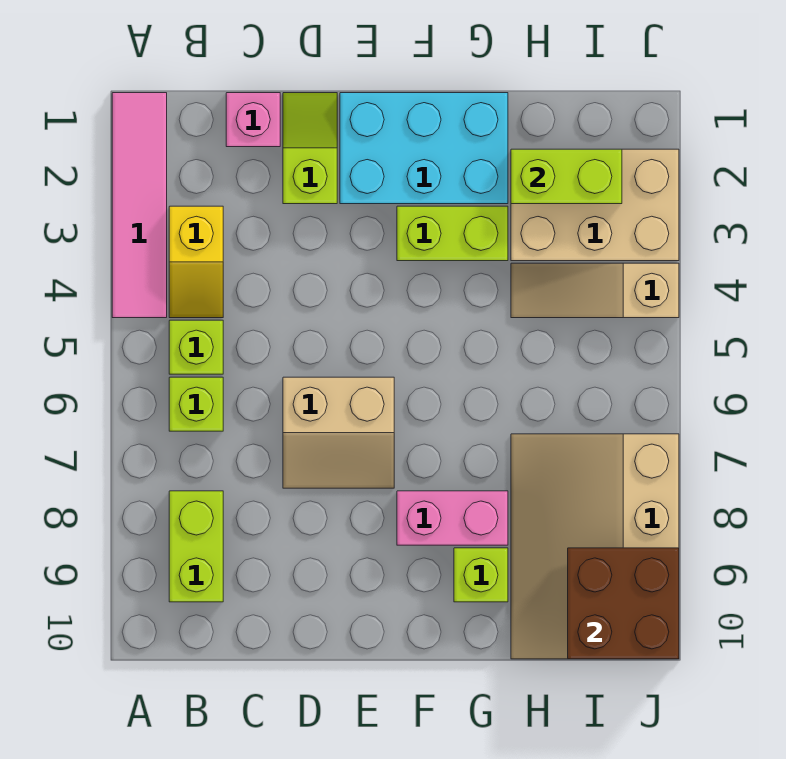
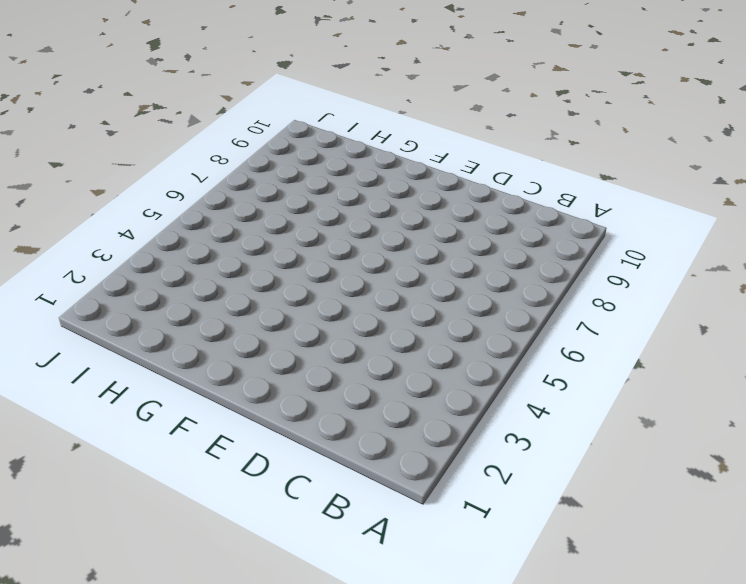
none -> pink tile A1:A4 level 1
none -> yellow slope B3:B4 level 1 top 3
none -> lime brick B5 level 1

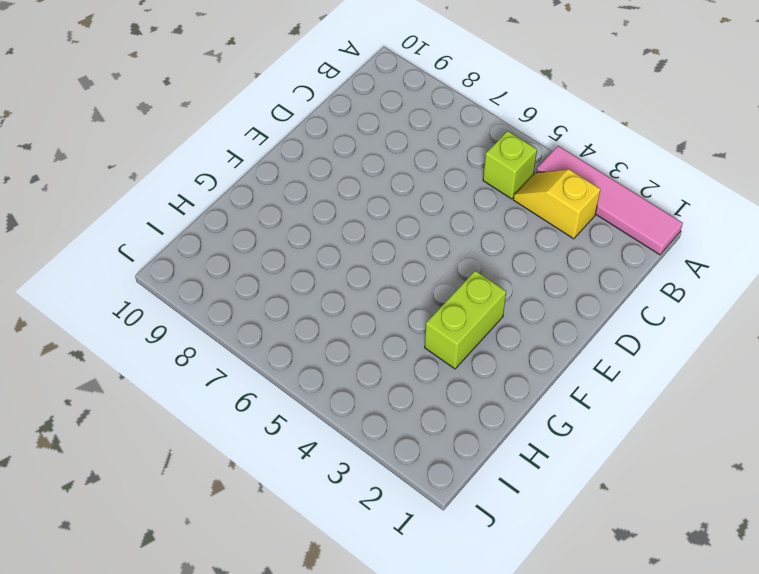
none -> lime brick B6 level 1
none -> lime brick B8:B9 level 1
none -> pink brick C1 level 1

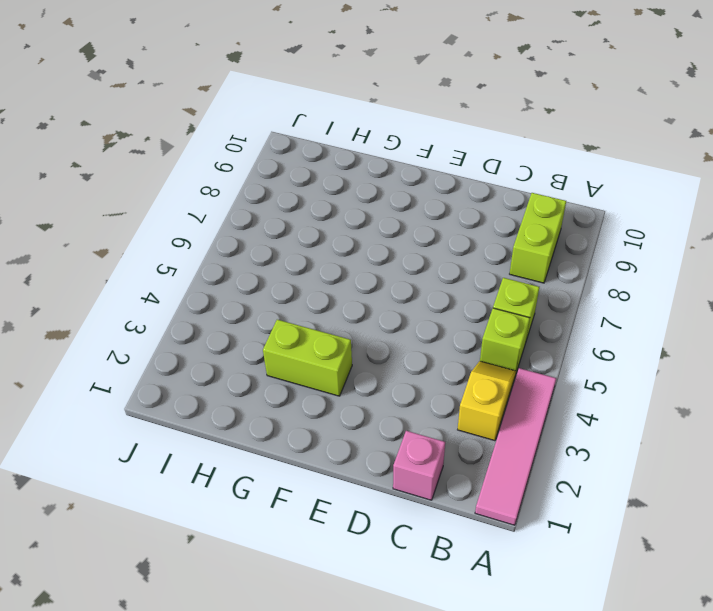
none -> lime slope D1:D2 level 1 top 2
none -> tan slope D6:E7 level 1 top 6
none -> cyan brick E1:G2 level 1

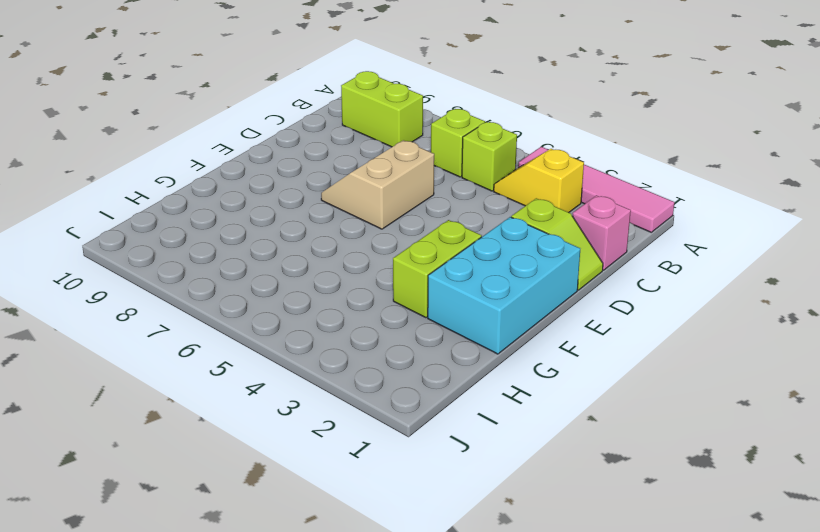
none -> pink brick F8:G8 level 1
none -> lime brick G9 level 1
none -> tan brick H2:J3 level 1

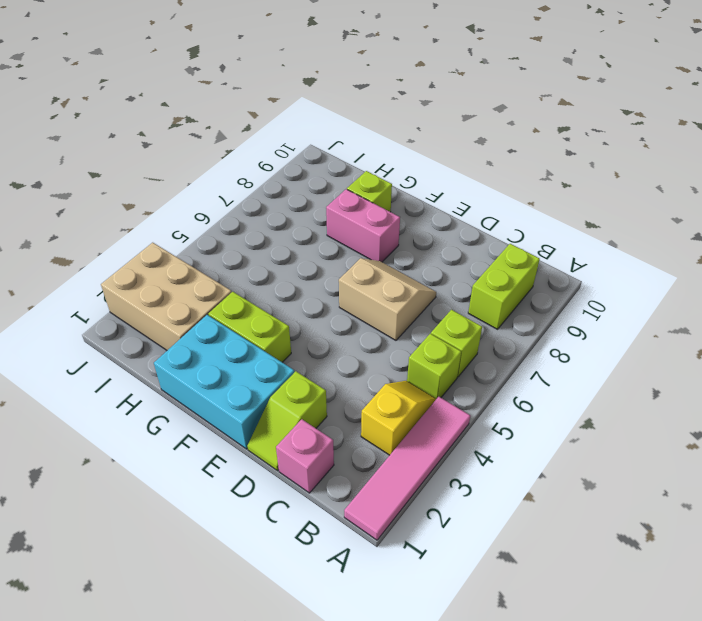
none -> tan slope H4:J4 level 1 top J
none -> tan slope H7:J10 level 1 top J
none -> lime brick H2:I2 level 2

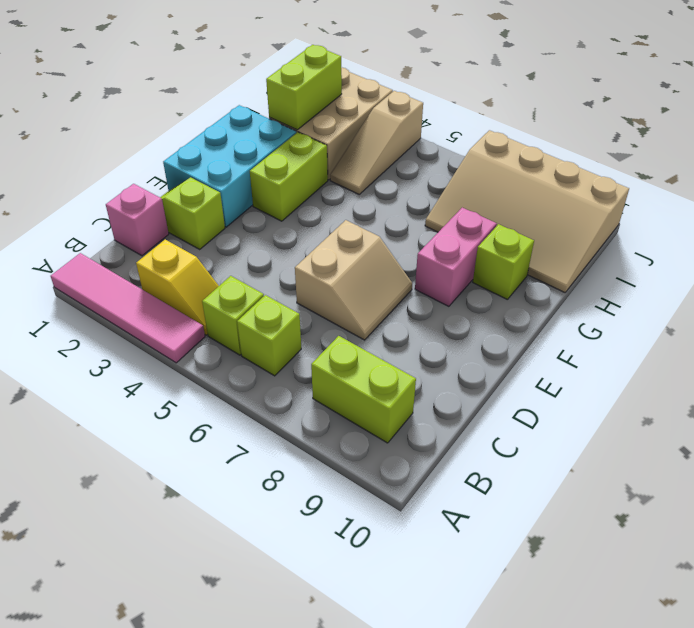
none -> brown brick I9:J10 level 2

